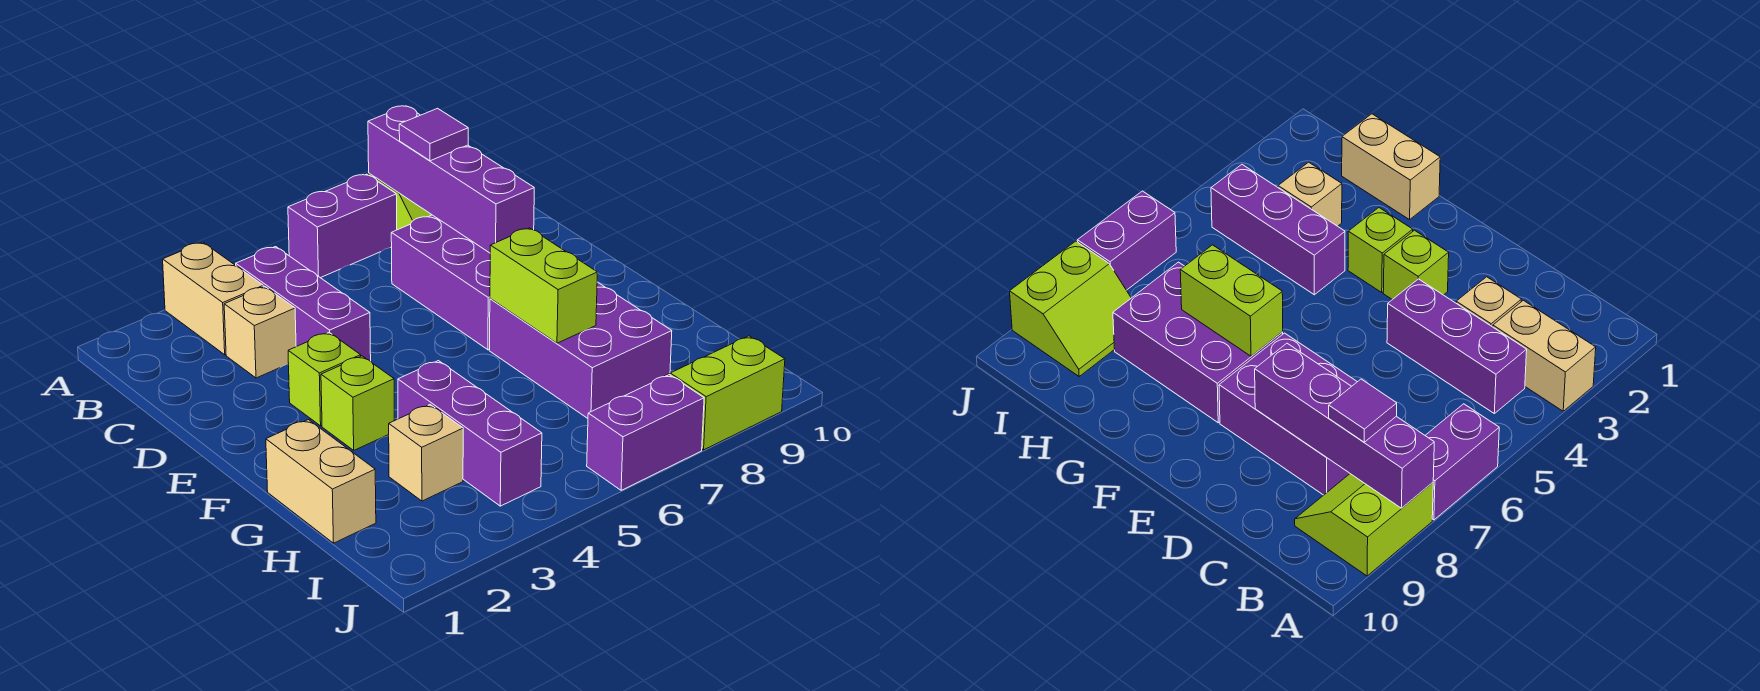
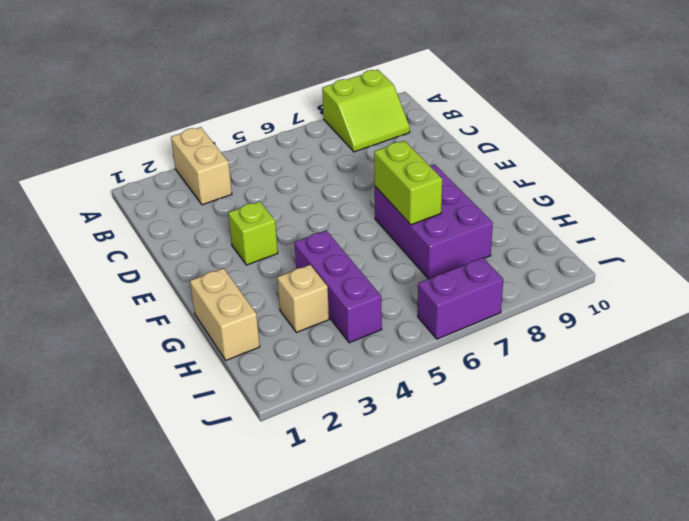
none -> purple brick A6:A7 level 1
none -> purple brick B4:D4 level 1
none -> tan brick C3 level 1

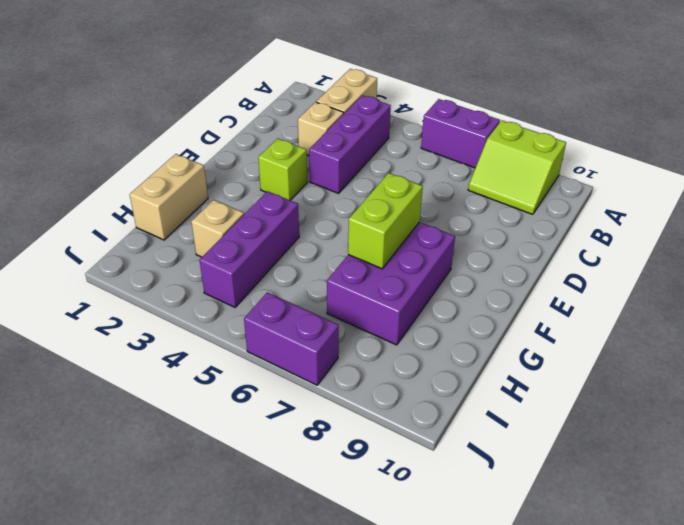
none -> purple brick C7:E8 level 1
none -> lime brick F3 level 1
none -> lime slope I8:J9 level 1 top J

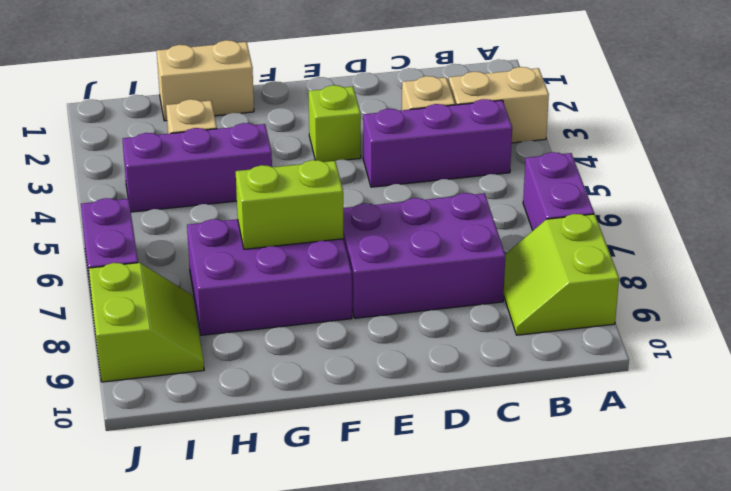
none -> lime brick F3 level 1
none -> purple brick A8:D8 level 2
none -> purple tile B8 level 3

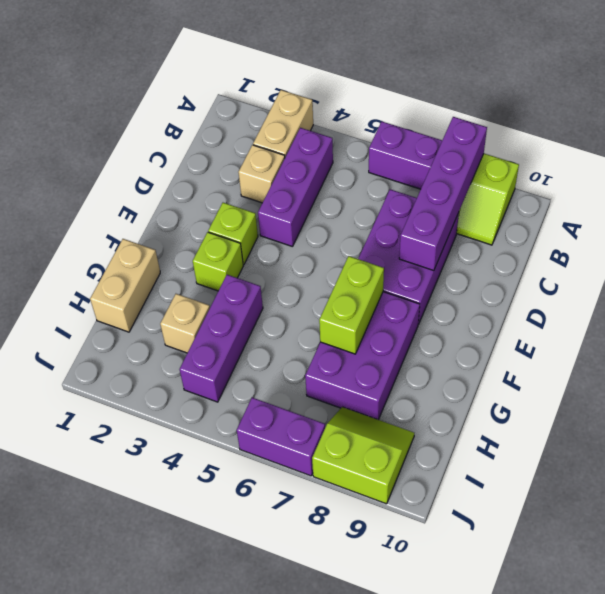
none -> purple tile B8 level 3

